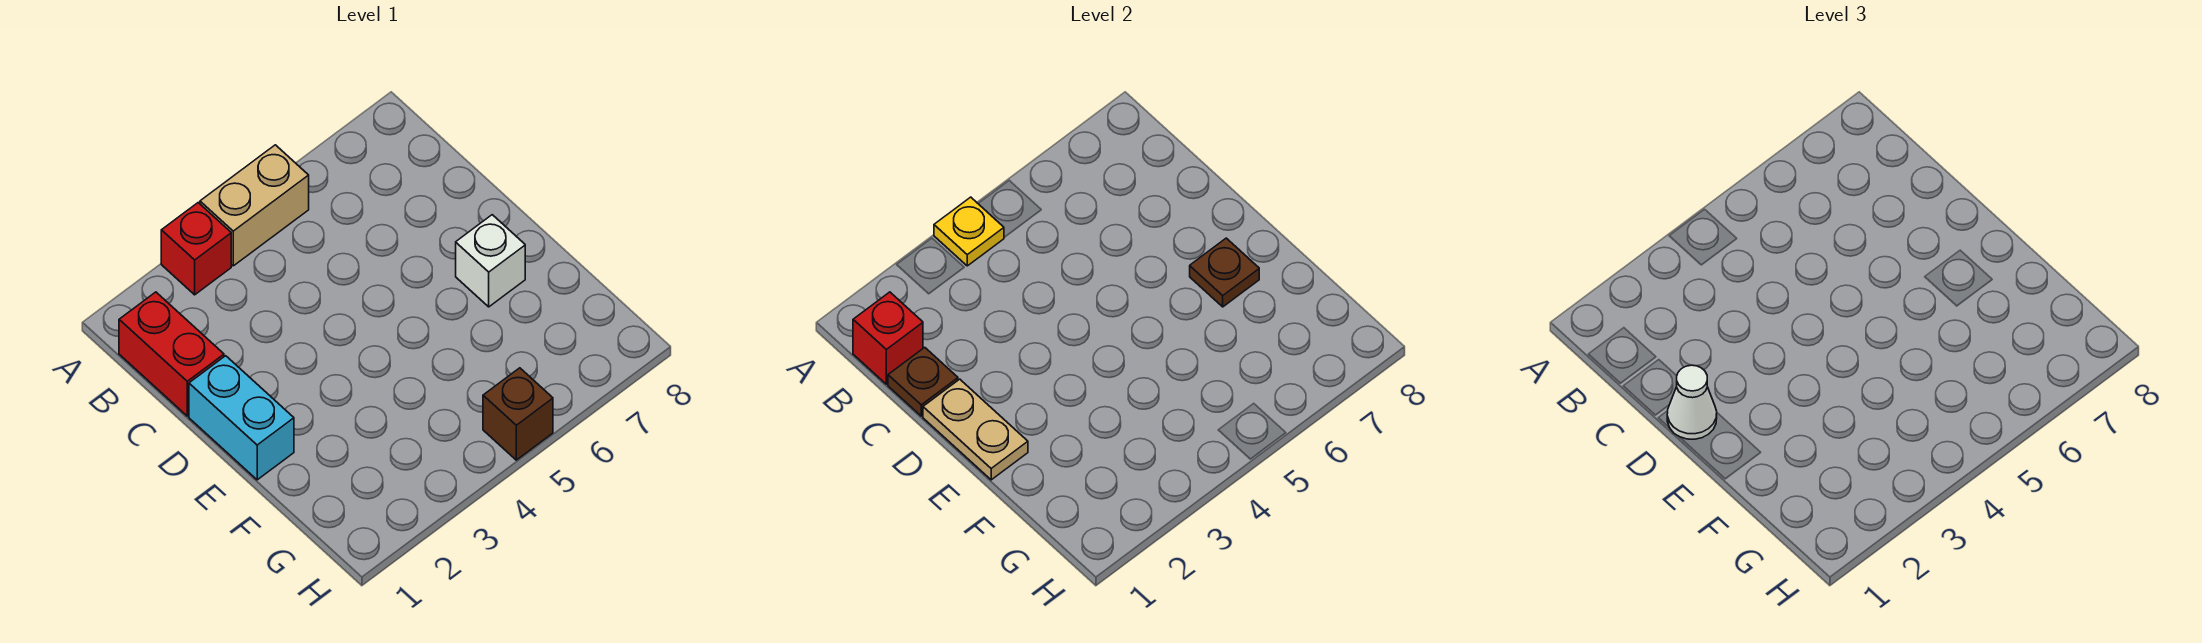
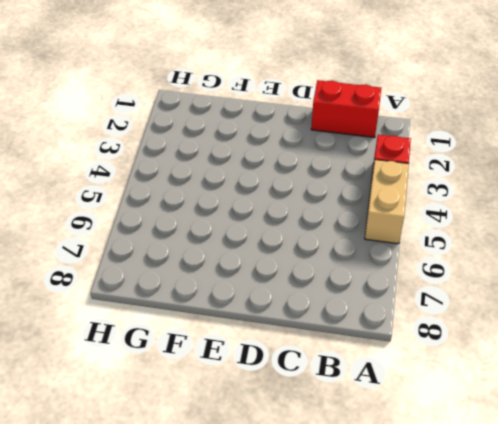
none -> cyan brick D1:E1 level 1
none -> white brick E7 level 1
none -> brown brick H5 level 1

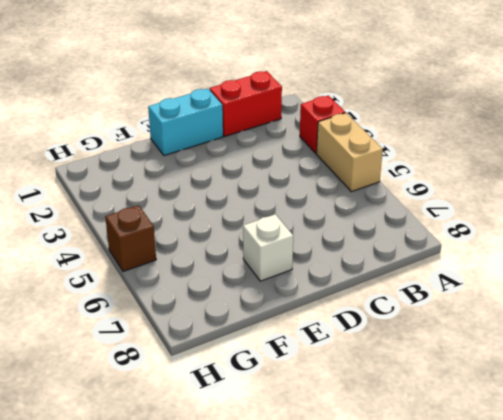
none -> yellow plate A4 level 2
none -> red brick B1 level 2
none -> brown plate C1 level 2

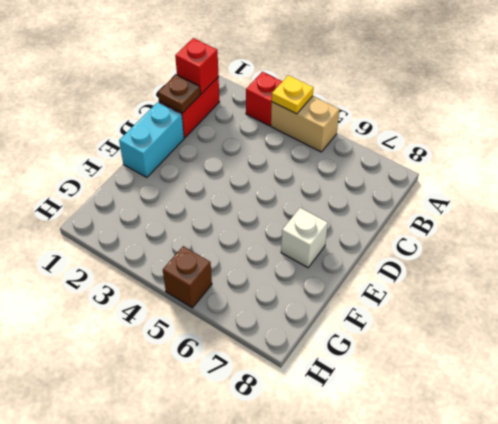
none -> tan plate D1:E1 level 2
none -> brown plate E7 level 2
none -> white cone D1 level 3

